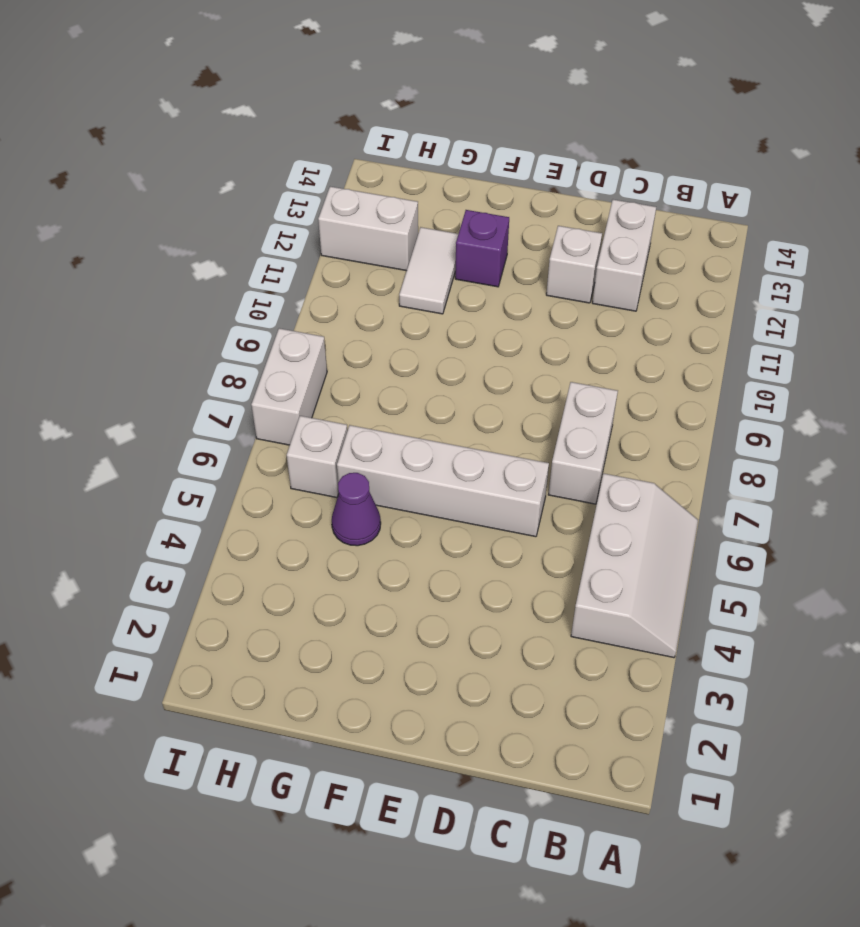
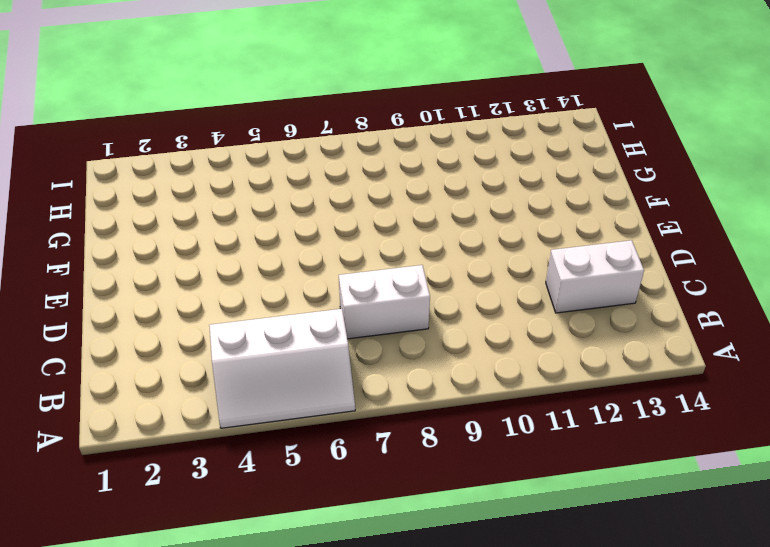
none -> white brick D6:G6 level 1
none -> white brick D12 level 1

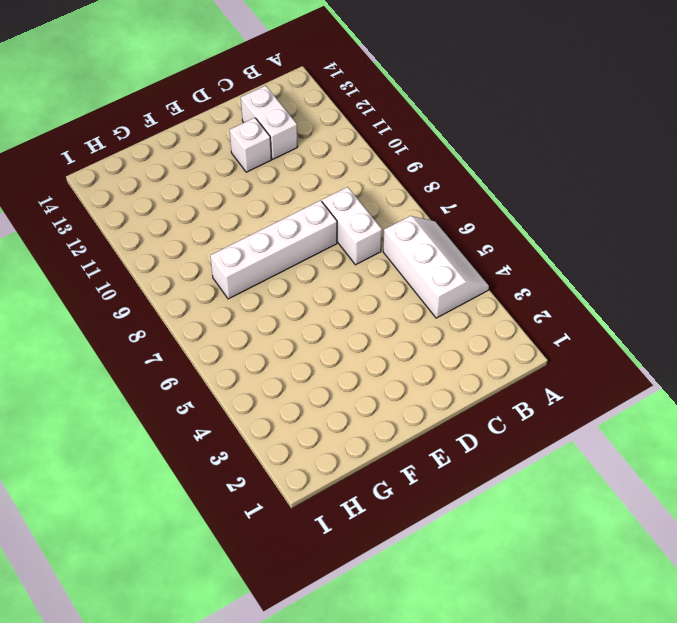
white brick D8:G8 level 1 -> white brick D6:G6 level 1
none -> purple brick F12 level 1
none -> purple cone G5 level 1

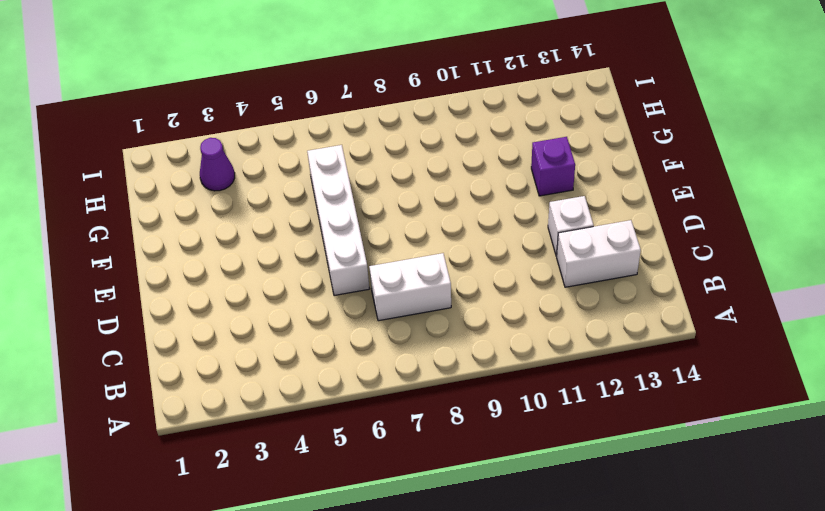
purple cone H3 level 1 -> purple cone G5 level 1
none -> white slope A4:B6 level 1 top B
none -> white tile G11:G12 level 1

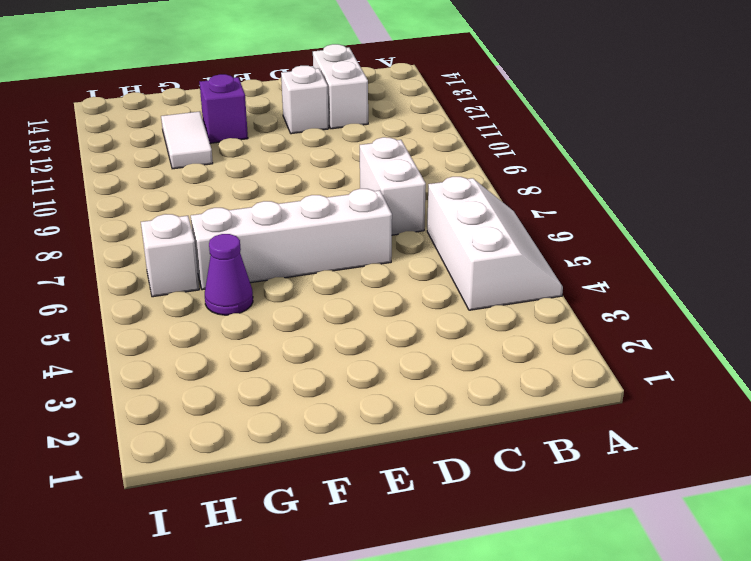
none -> white brick H12:I12 level 1
none -> white brick I7:I8 level 1

